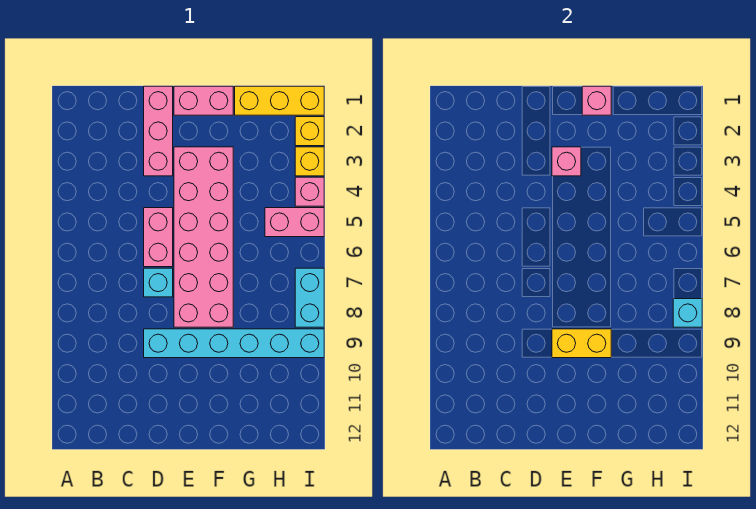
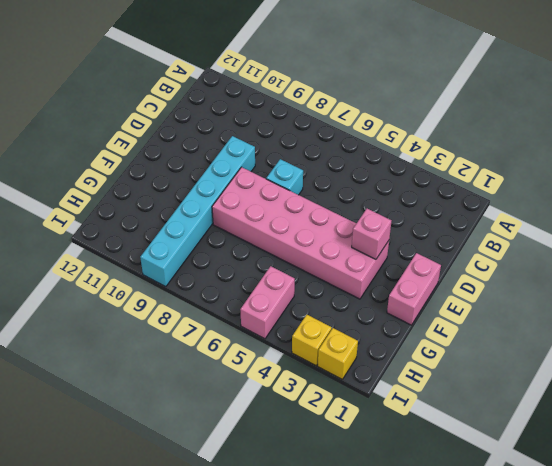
none -> pink brick D1:D3 level 1
none -> pink brick D5:D6 level 1
none -> yellow brick G1:I1 level 1

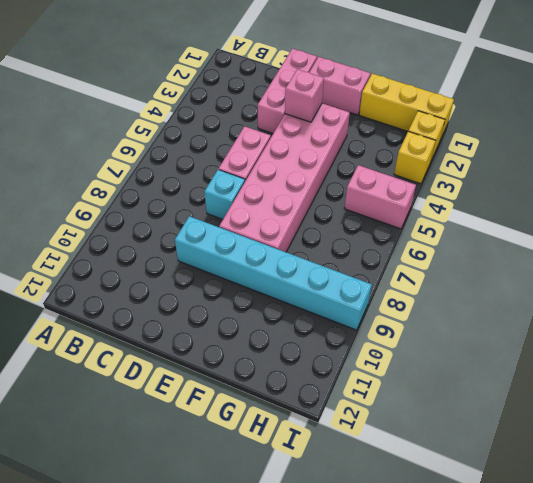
none -> pink brick I4 level 1
none -> cyan brick I7:I8 level 1
none -> yellow brick E9:F9 level 2

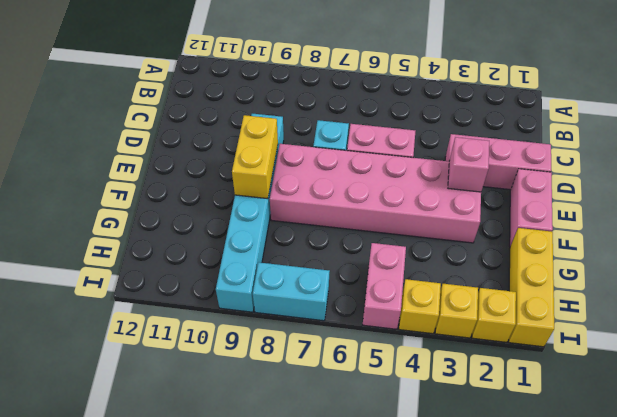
yellow brick I4 level 1 -> pink brick I4 level 1
none -> pink brick F1 level 2
none -> cyan brick I8 level 2

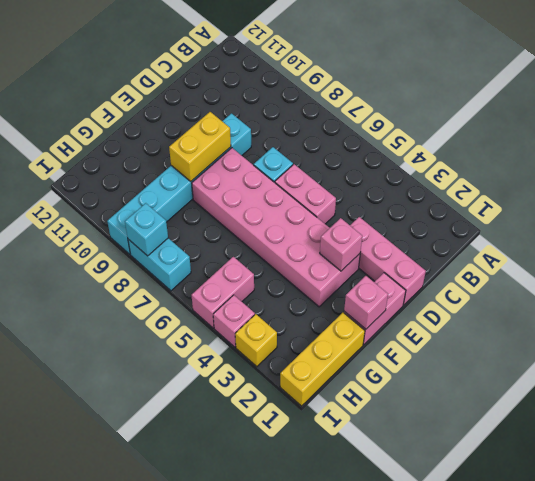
none -> yellow brick I2 level 1

